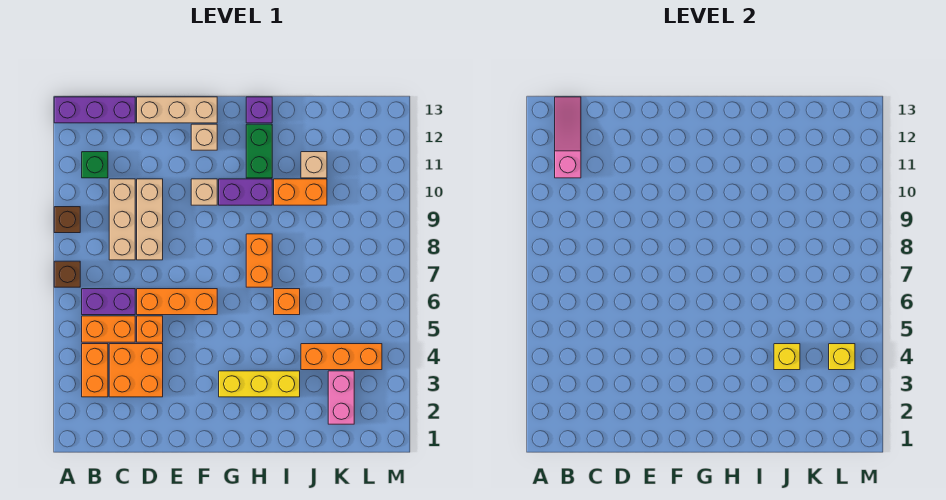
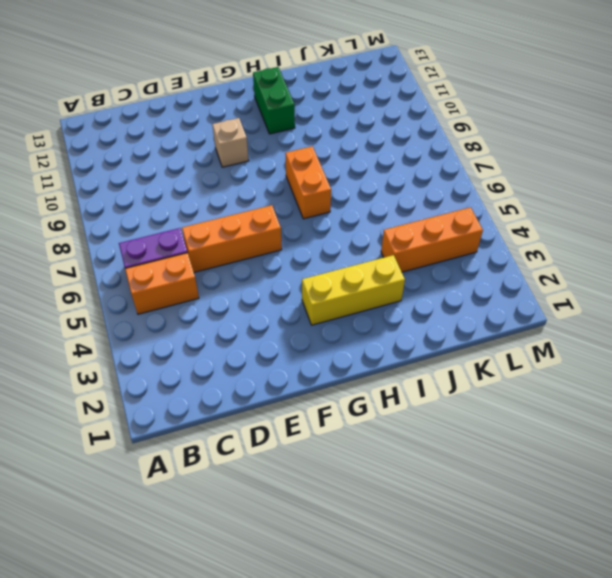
none -> brown brick A7 level 1
none -> brown brick A9 level 1
none -> purple brick A13:C13 level 1

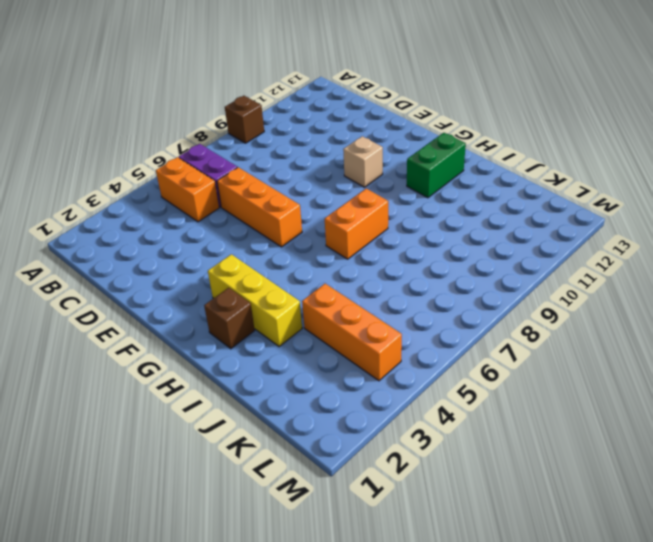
brown brick H2 level 1 -> brown brick A7 level 1
none -> purple brick A13:C13 level 1
none -> orange brick B3:B4 level 1
none -> green brick B11 level 1

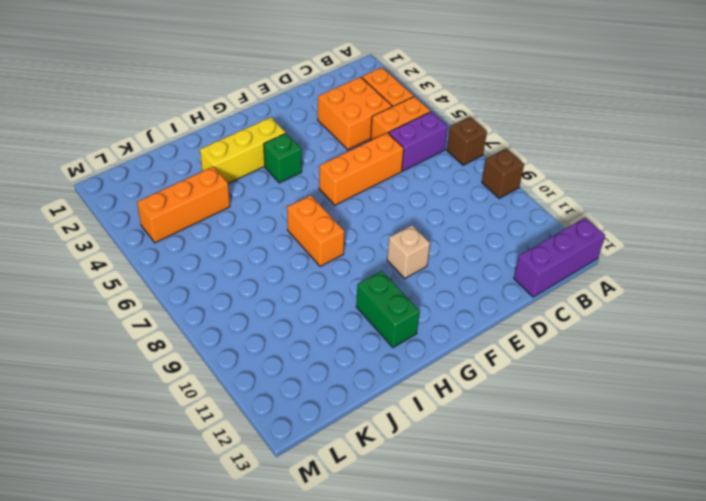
green brick G4 level 1 -> green brick B11 level 1
none -> tan brick C8:C10 level 1
none -> orange brick D5 level 1
none -> tan brick D8:D10 level 1

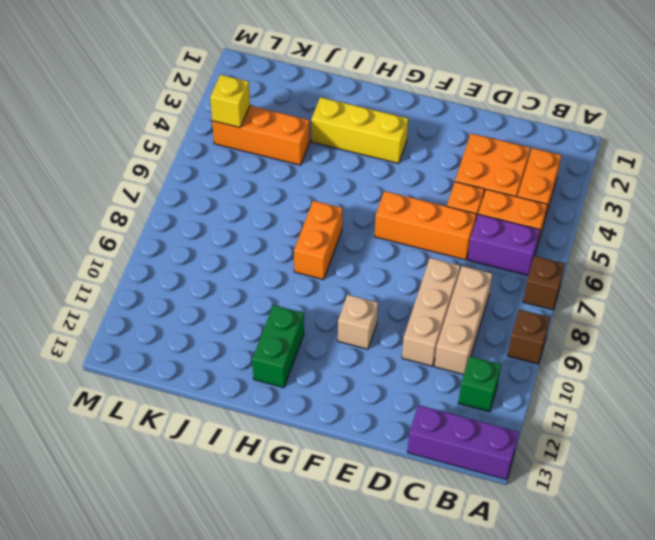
none -> tan brick D13:F13 level 1
none -> tan brick F12 level 1
none -> purple brick G10:H10 level 1

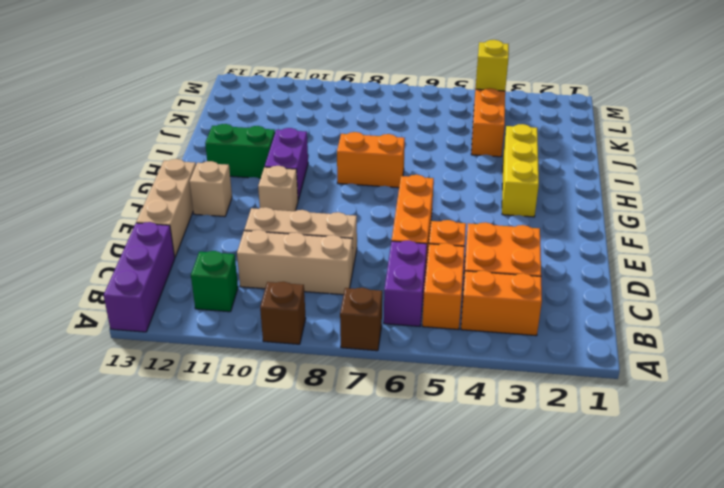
none -> purple brick H13 level 1
none -> orange brick I6 level 1
none -> orange brick I10:J10 level 1

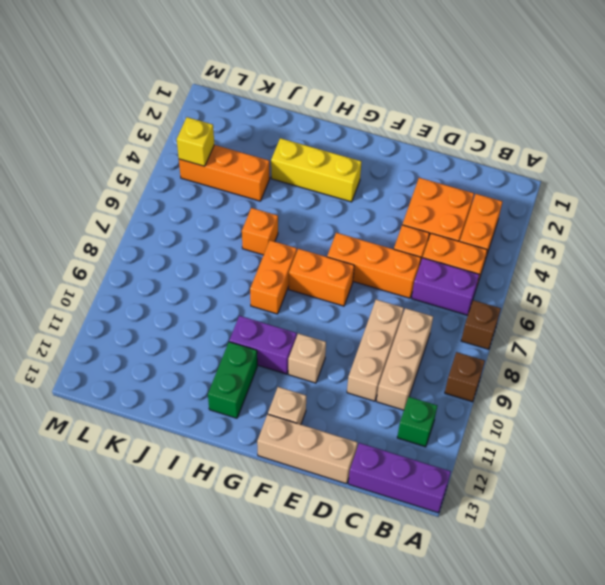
orange brick F7:G7 level 1 -> orange brick I10:J10 level 1
none -> purple brick H13 level 1
none -> tan brick J11 level 1
none -> pink brick K2:K3 level 1

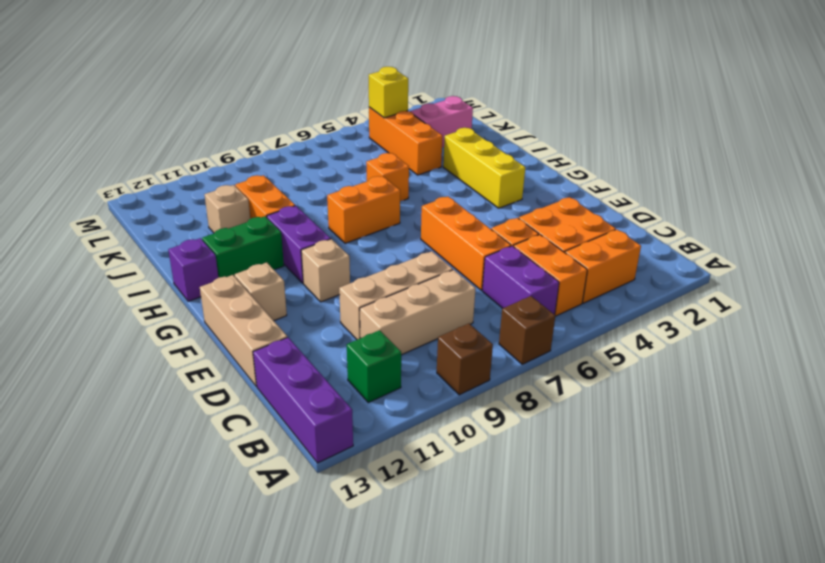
none -> pink slope B11:B13 level 2 top 11
none -> yellow brick J4 level 2

